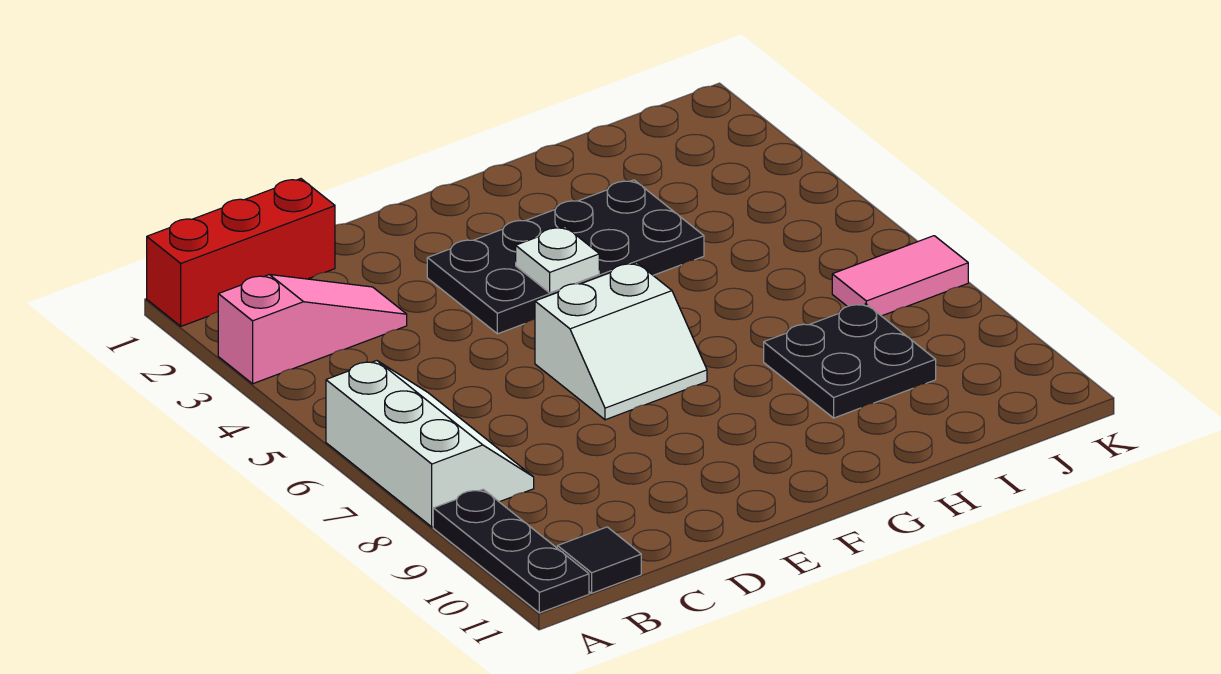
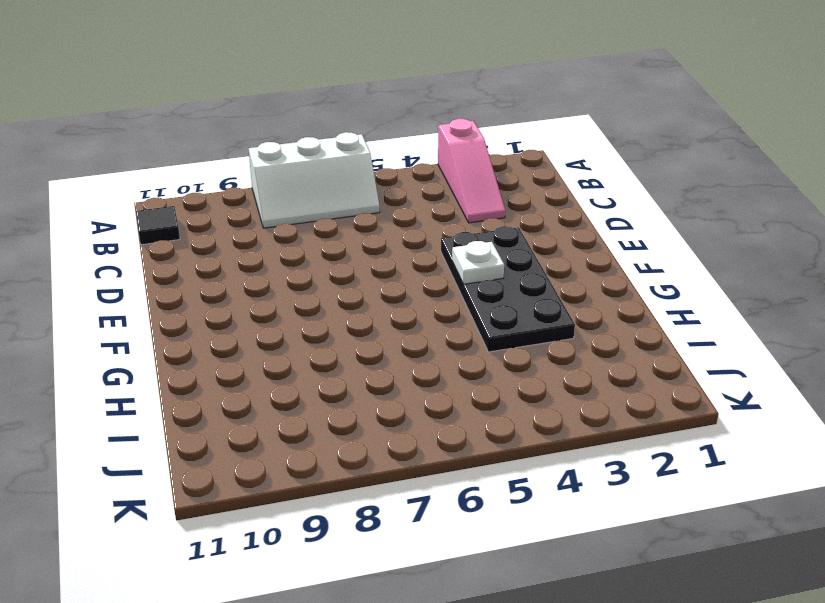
none -> red brick A1:C1 level 1
none -> black plate A9:A11 level 1

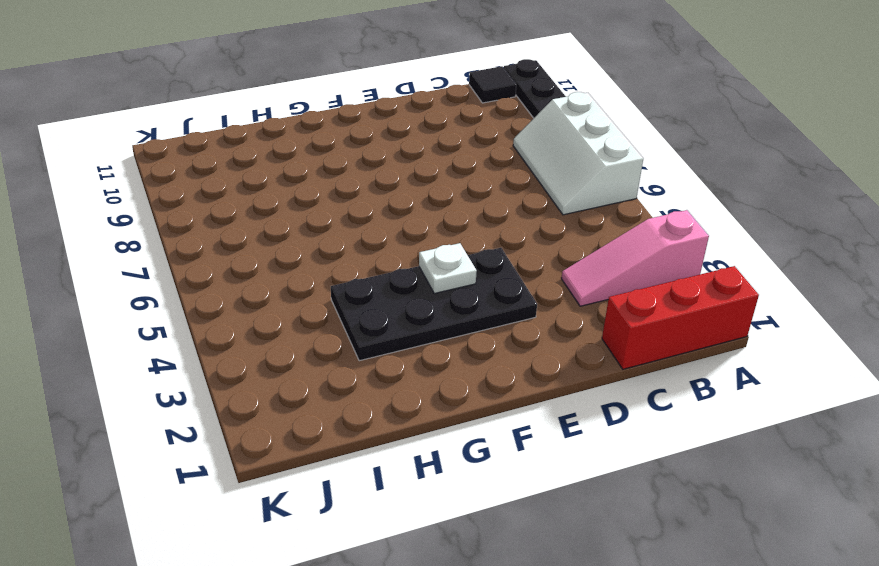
none -> white slope E6:F7 level 1 top 6
none -> black plate H8:I9 level 1

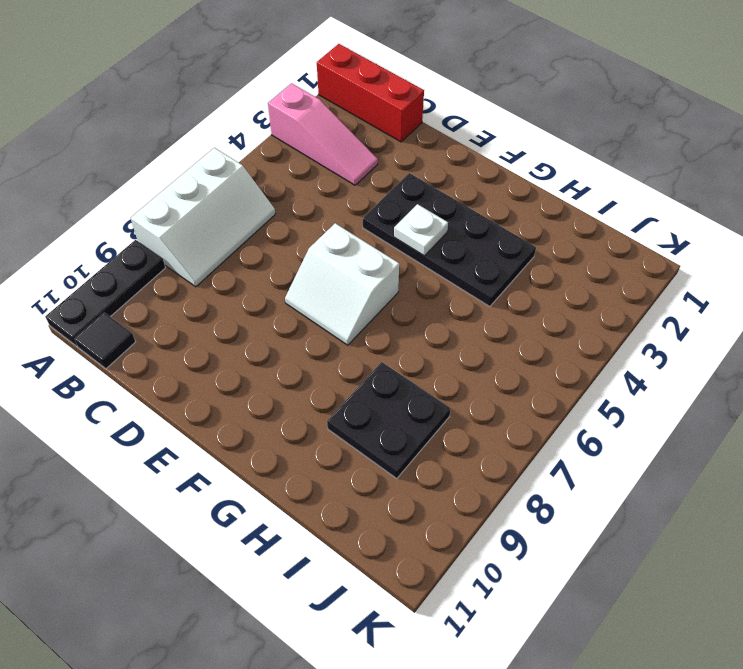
none -> pink tile J7:K7 level 1

